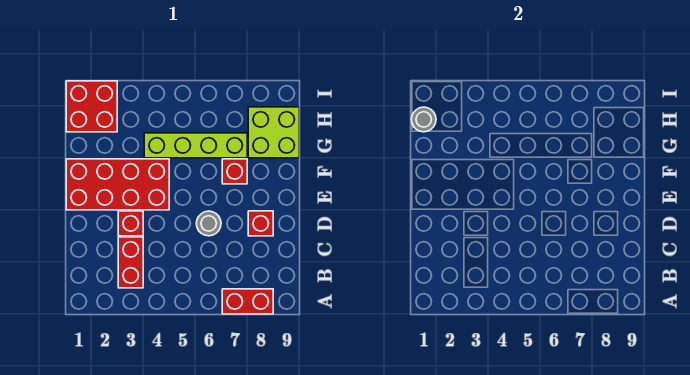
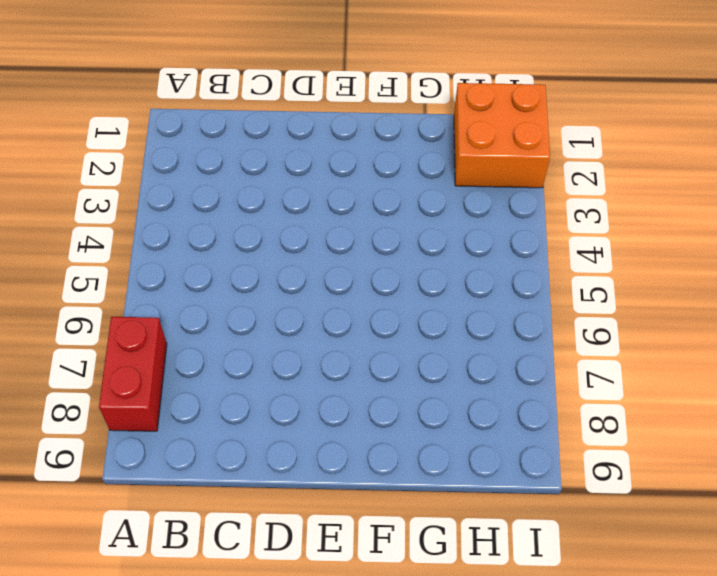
orange brick H1:I2 level 1 -> red brick H1:I2 level 1
none -> red brick B3:C3 level 1
none -> red brick D3 level 1

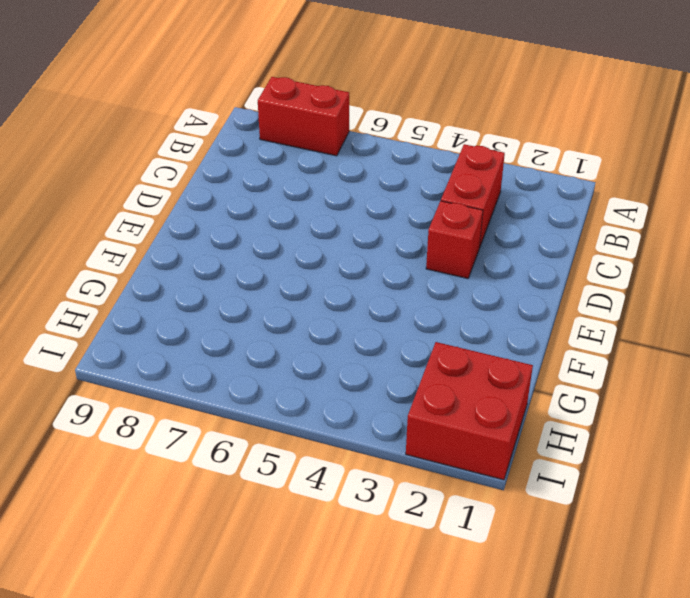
none -> grey round brick D6 level 1
none -> red brick D8 level 1

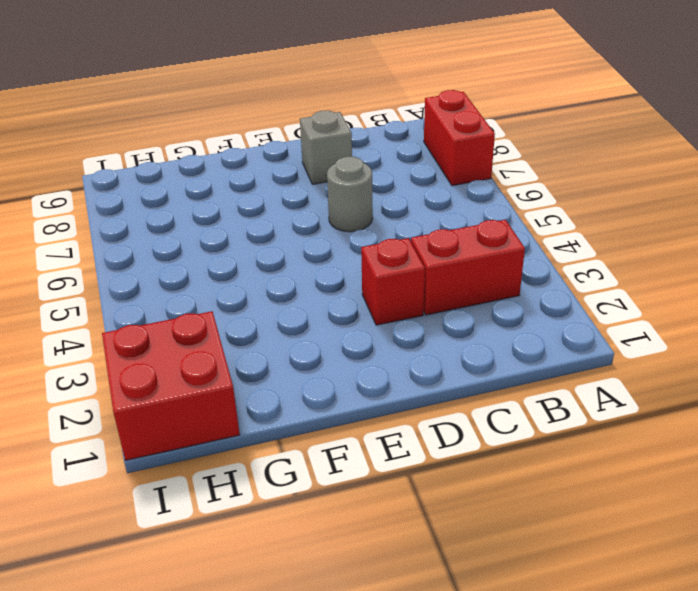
grey brick D8 level 1 -> red brick D8 level 1
none -> red brick E1:F4 level 1
none -> red brick F7 level 1

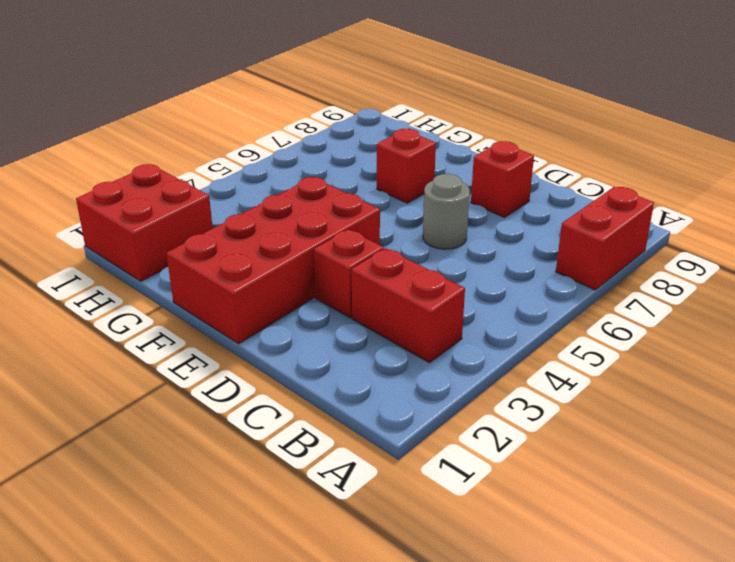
none -> lime brick G4:G7 level 1
none -> lime brick G8:H9 level 1

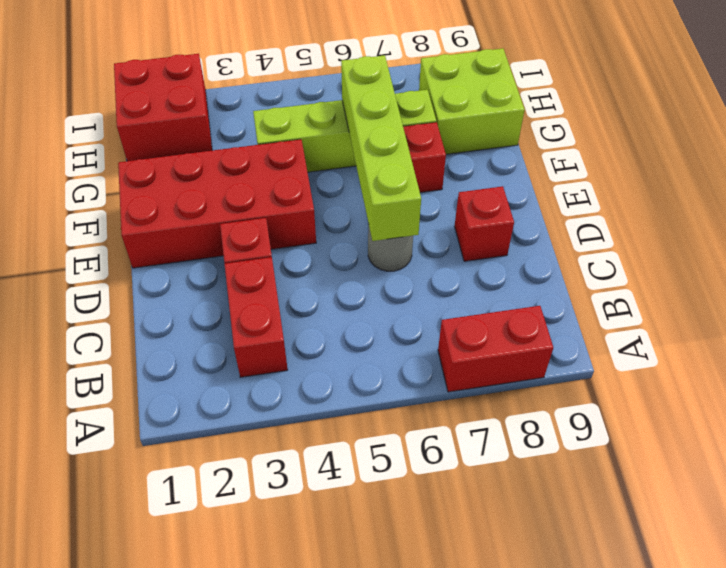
lime brick D6:G6 level 2 -> none
none -> grey round brick H1 level 2

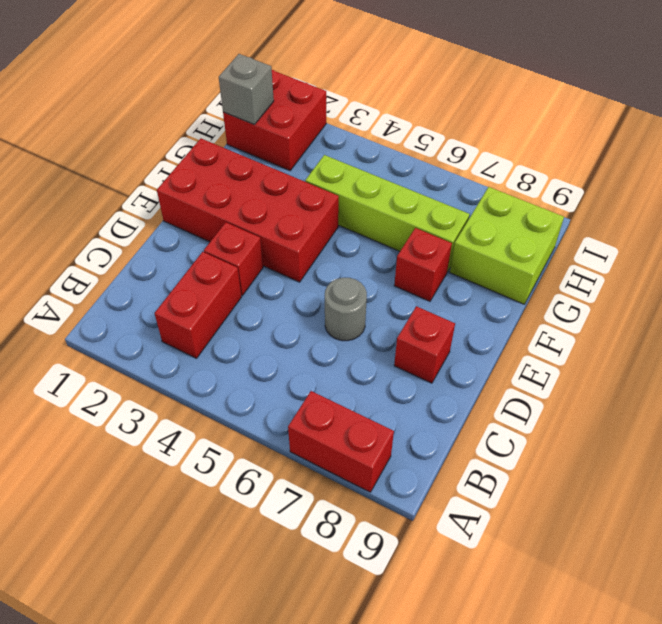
grey brick H1 level 2 -> grey round brick H1 level 2

